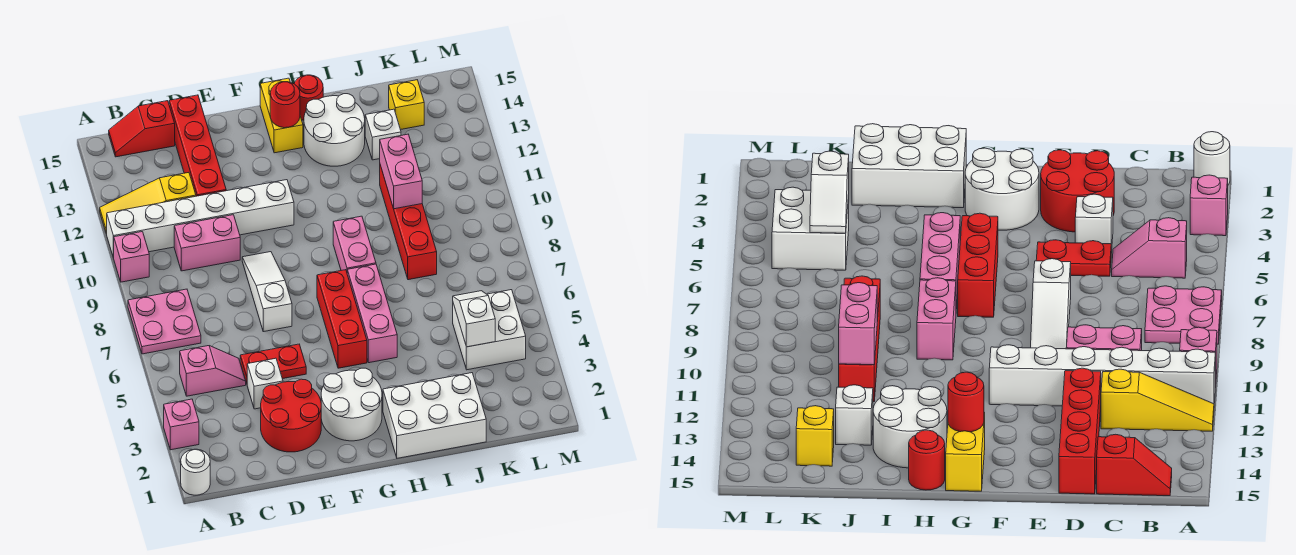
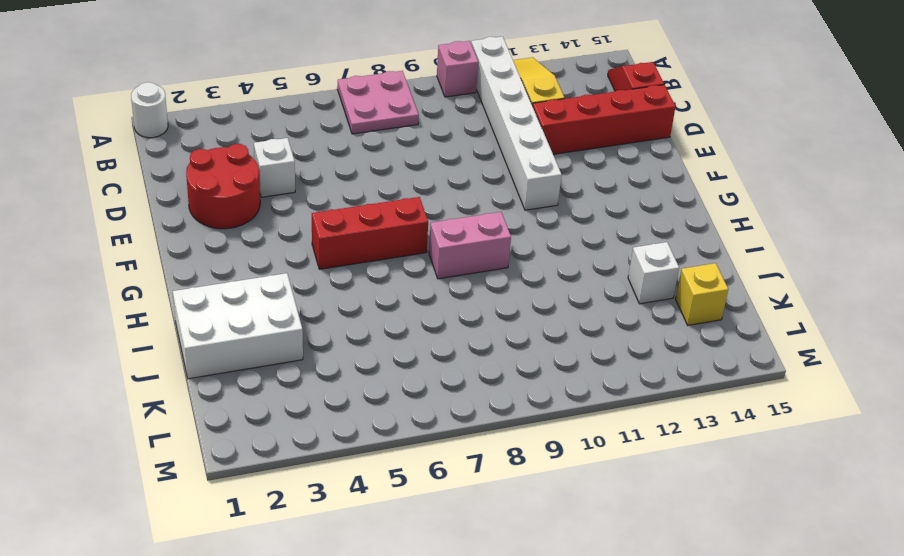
white brick I1:J3 level 1 -> white brick H1:J2 level 1
none -> pink brick A3 level 1
none -> pink slope B5:C5 level 1 top B
none -> pink brick C10:D10 level 1

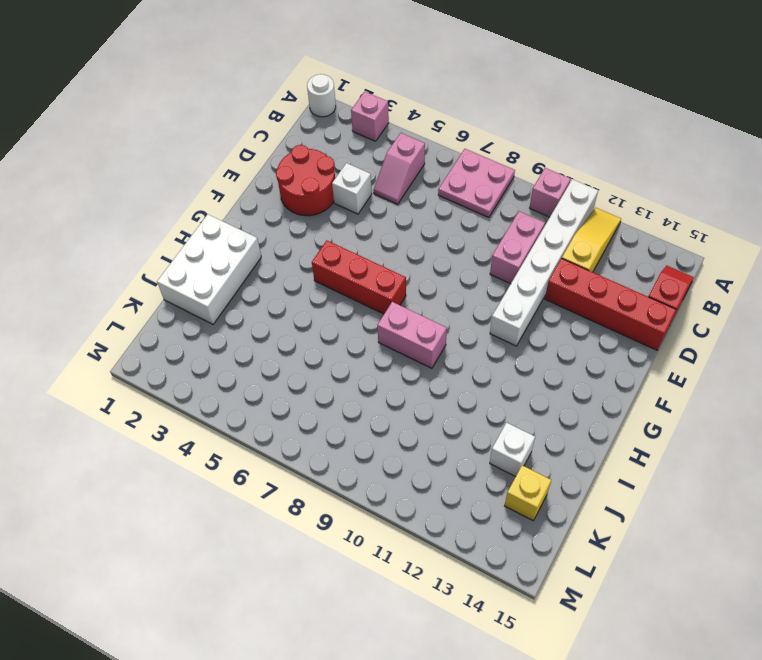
none -> red plate D5:E5 level 1
none -> white slope E7:E9 level 1 top 7
none -> white round brick F2:G3 level 1

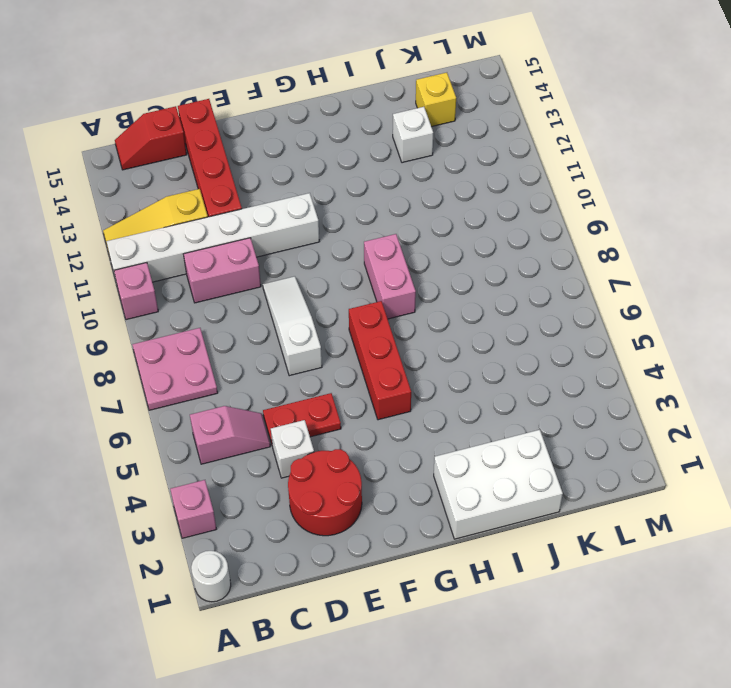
none -> white round brick F2:G3 level 1
none -> yellow brick G14:G15 level 1
none -> pink brick H5:H7 level 1

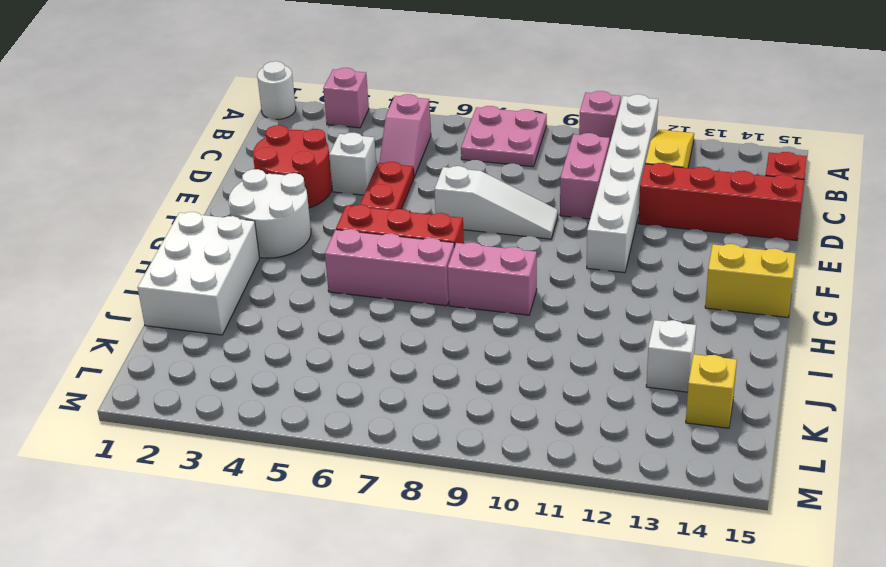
none -> white round brick H13:I14 level 1
none -> red round brick H15 level 1
none -> red brick J8:J11 level 1

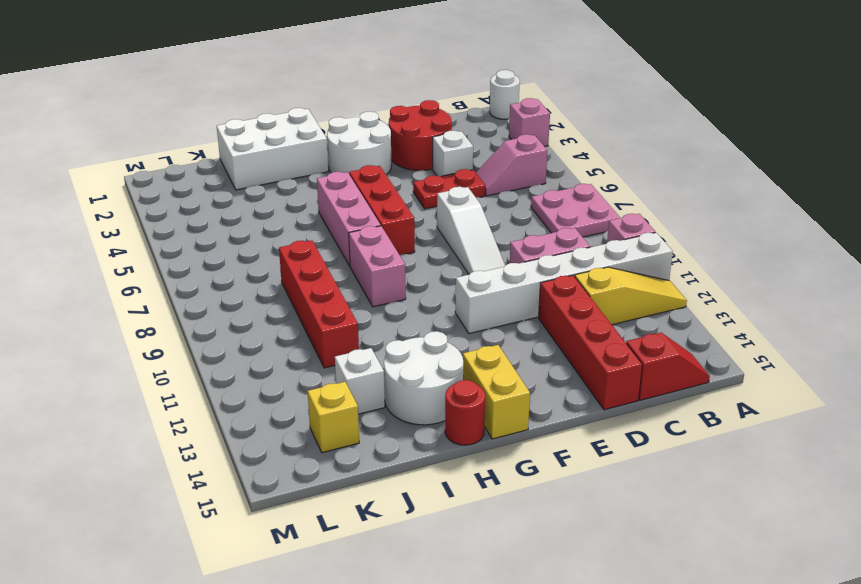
none -> white brick K4:L5 level 1
none -> red round brick G14 level 2
none -> pink brick J10:J11 level 2

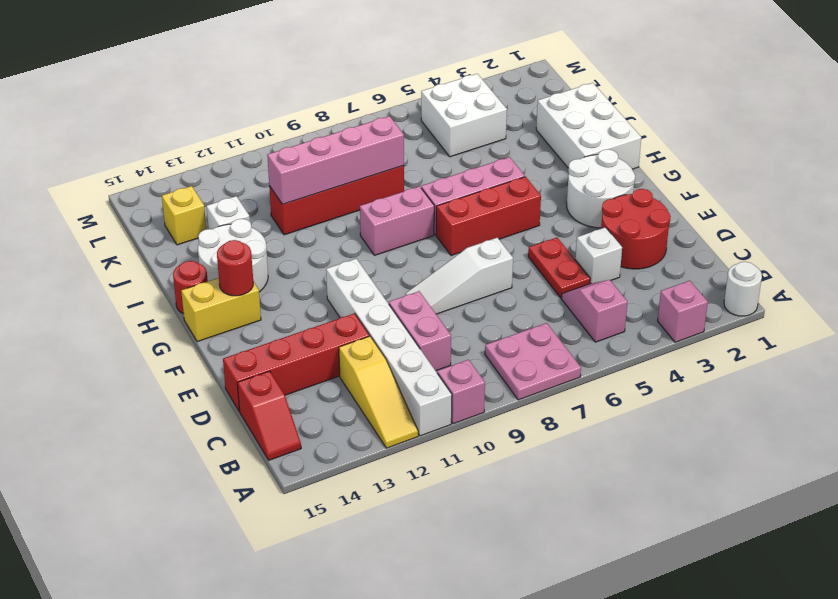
pink brick J8:J11 level 2 -> pink brick J10:J11 level 2
none -> white slope K4:K5 level 2 top 4

